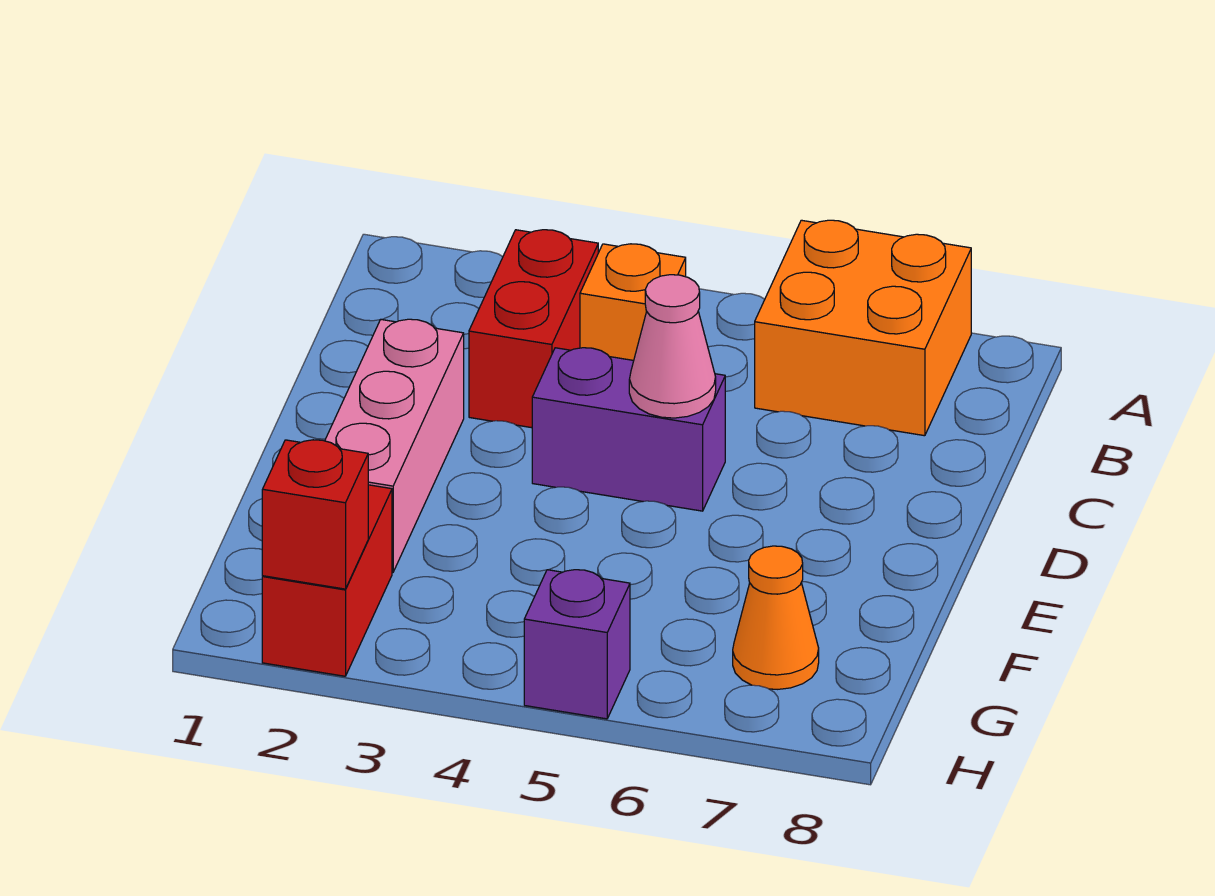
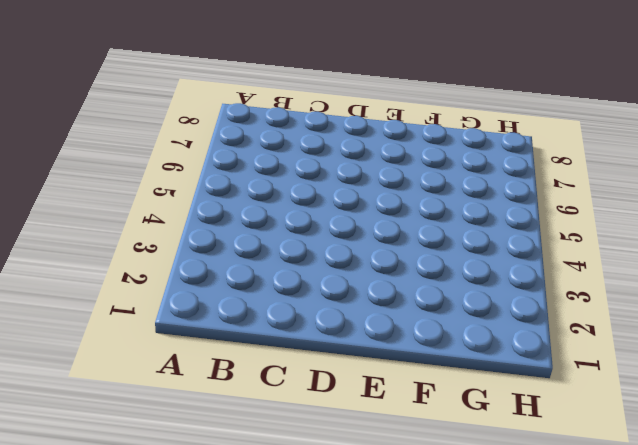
none -> orange brick A6:B7 level 1
none -> red brick B3:C3 level 1

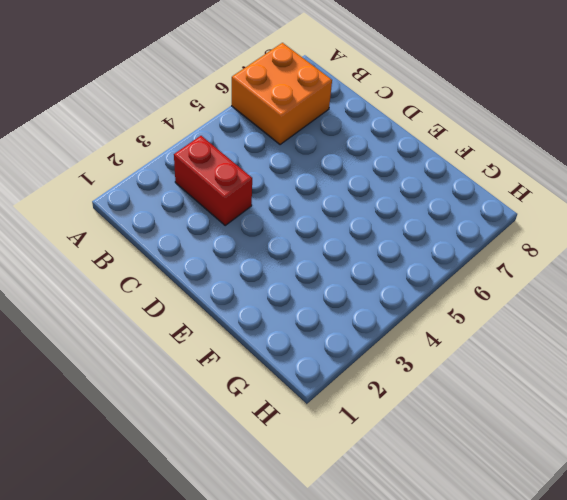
none -> orange brick B4 level 1
none -> pink brick D2:F2 level 1

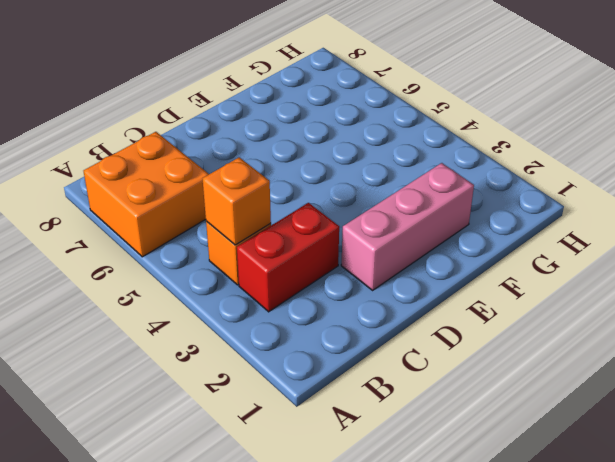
orange brick B4 level 2 -> none
none -> purple brick D4:D5 level 1
none -> red brick G2:H2 level 1

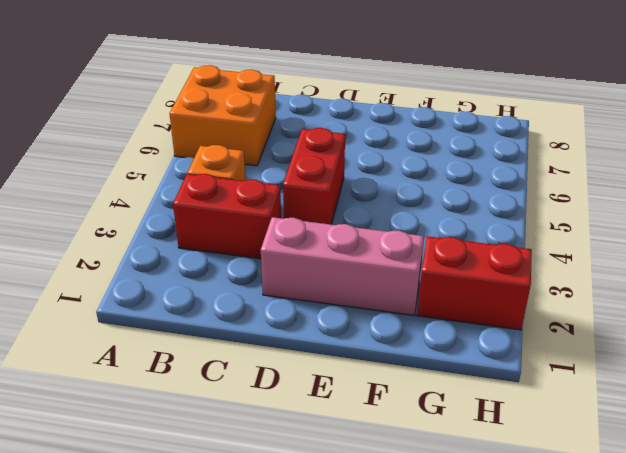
red brick D4:D5 level 1 -> purple brick D4:D5 level 1
none -> orange cone G7 level 1
none -> purple brick H5 level 1

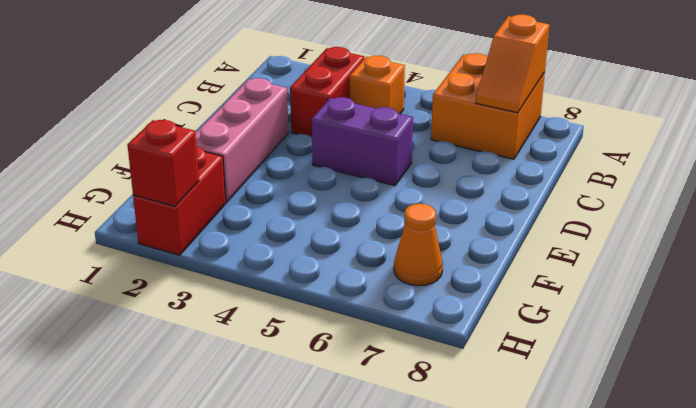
orange slope A7:B7 level 2 top A -> none
none -> purple brick H5 level 1
none -> pink cone D5 level 2

